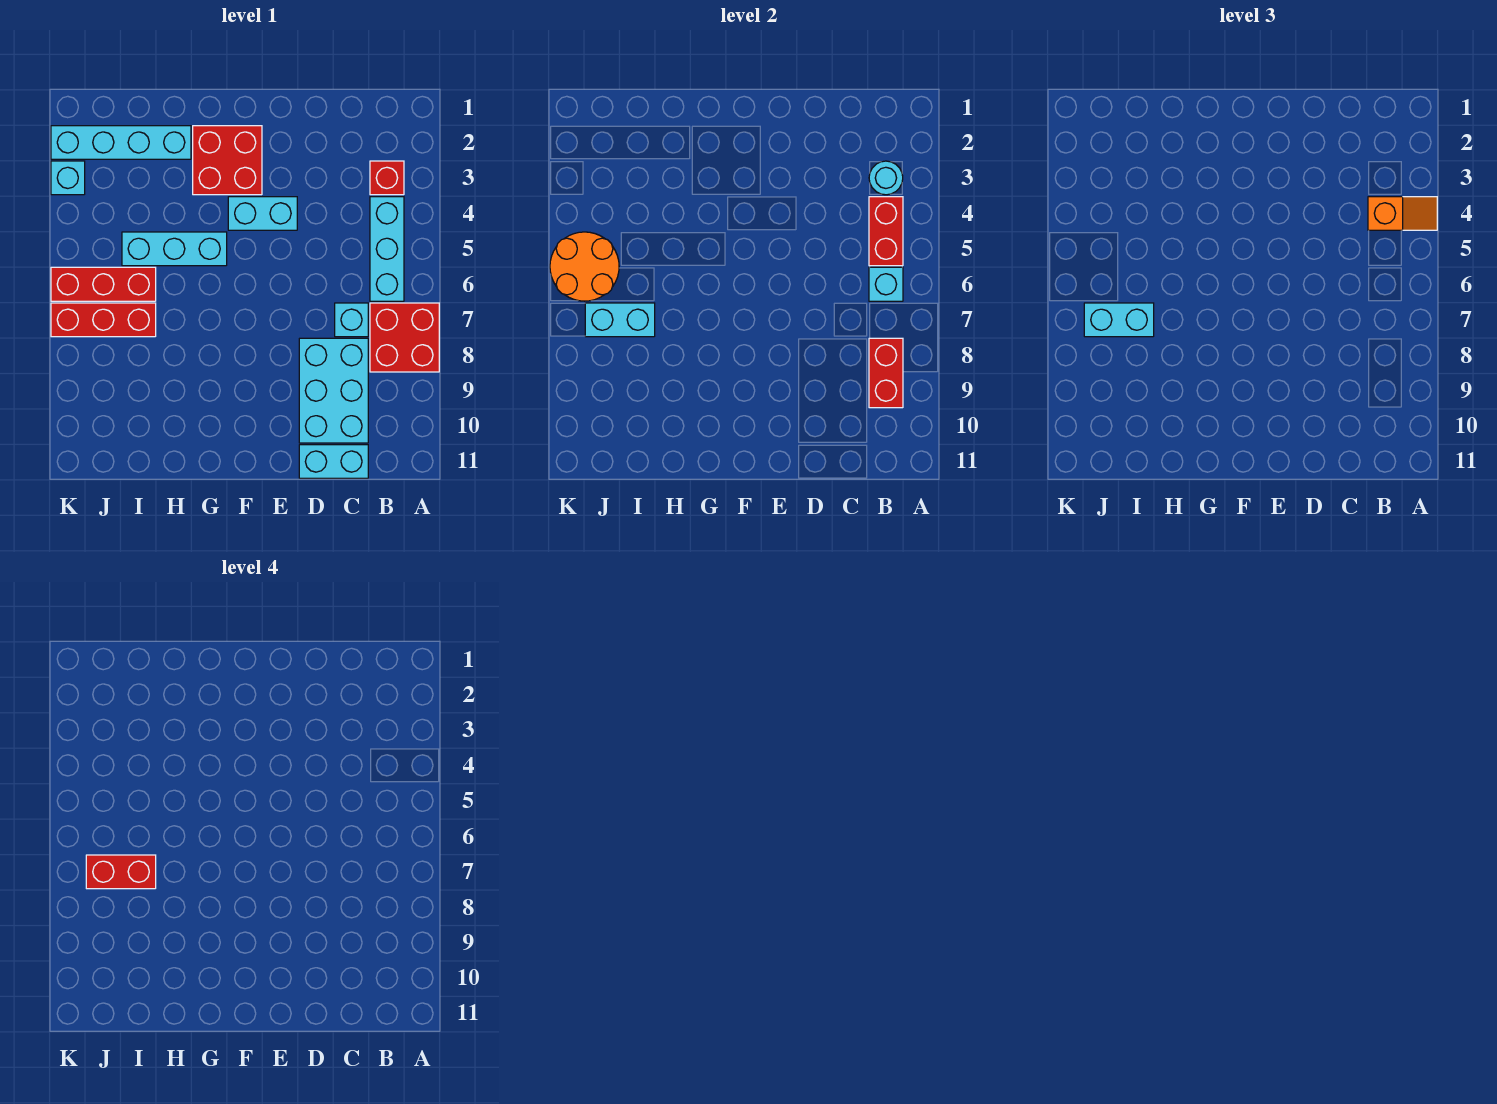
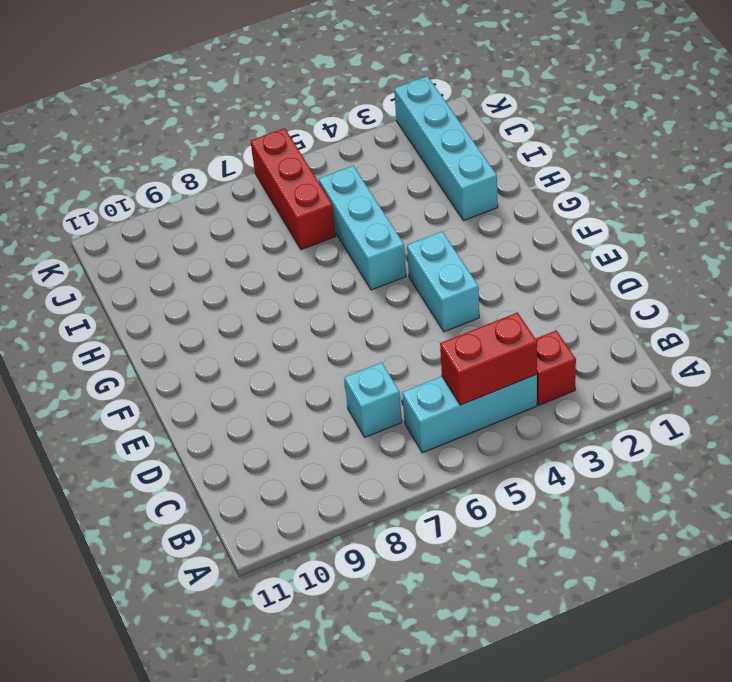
none -> red brick A7:B8 level 1
none -> cyan brick C8:D10 level 1
none -> cyan brick C11:D11 level 1

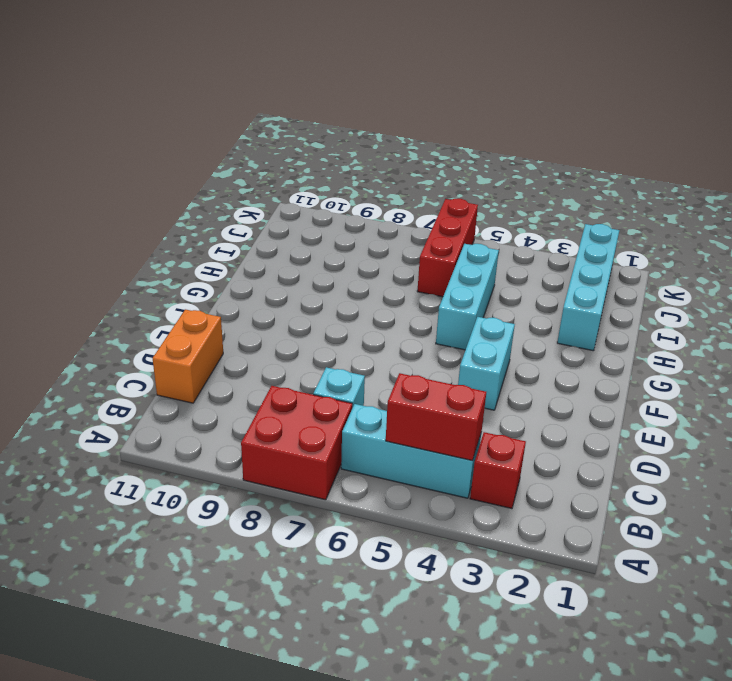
orange brick C11:D11 level 1 -> cyan brick C11:D11 level 1
none -> cyan brick C8:D10 level 1
none -> red brick F2:G3 level 1
none -> red brick I7:K7 level 1

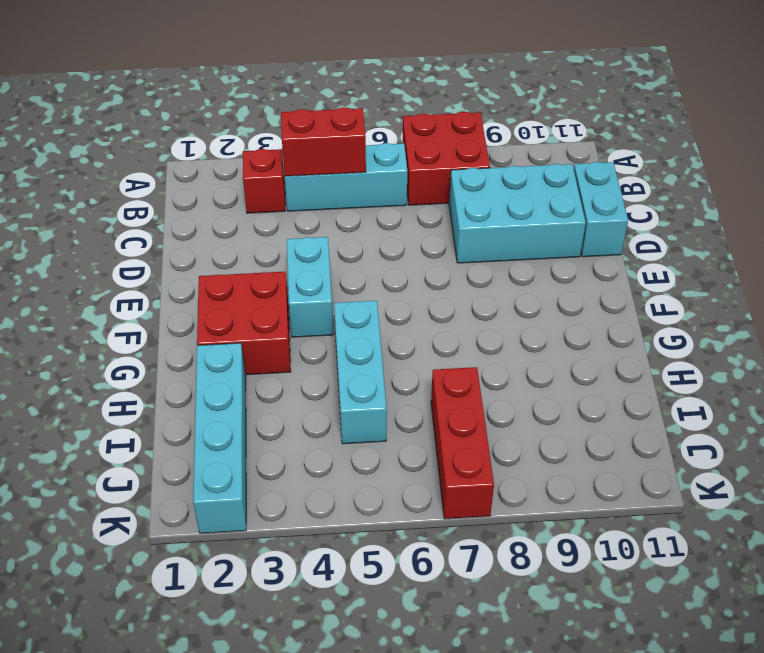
none -> cyan brick C7 level 1
none -> red brick I6:K6 level 1
none -> cyan brick K3 level 1

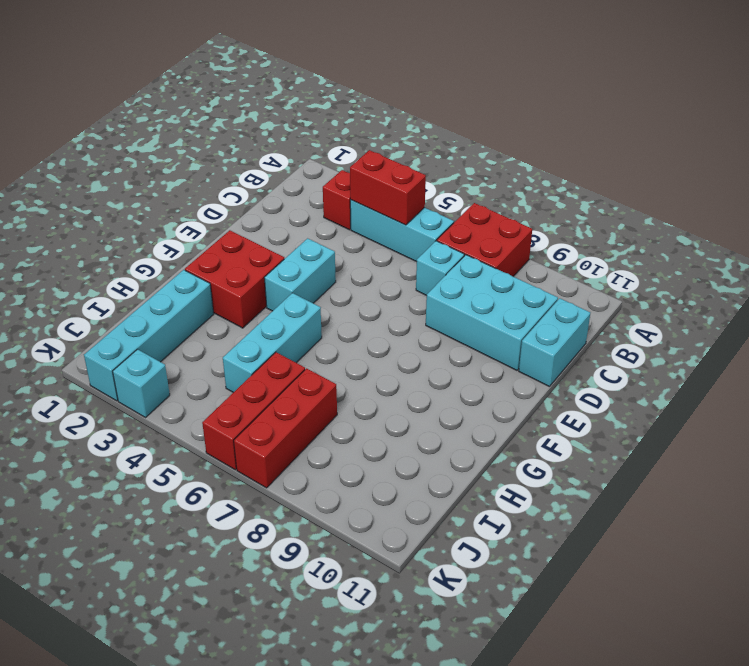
none -> cyan round brick B3 level 2
none -> cyan brick B6 level 2
none -> red brick B8:B9 level 2

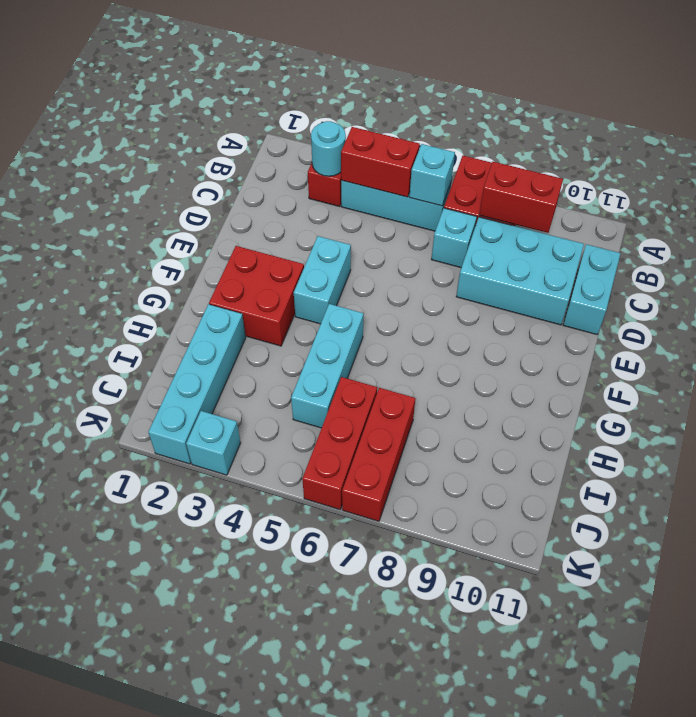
none -> cyan brick I7:J7 level 2
none -> orange round brick J5:K6 level 2
none -> orange slope A4:B4 level 3 top B

